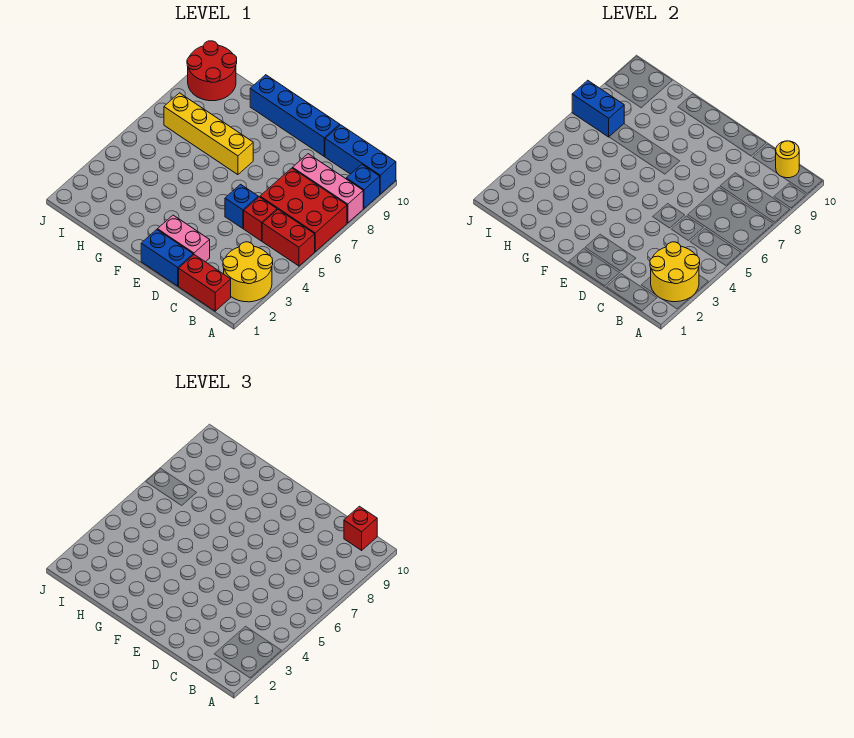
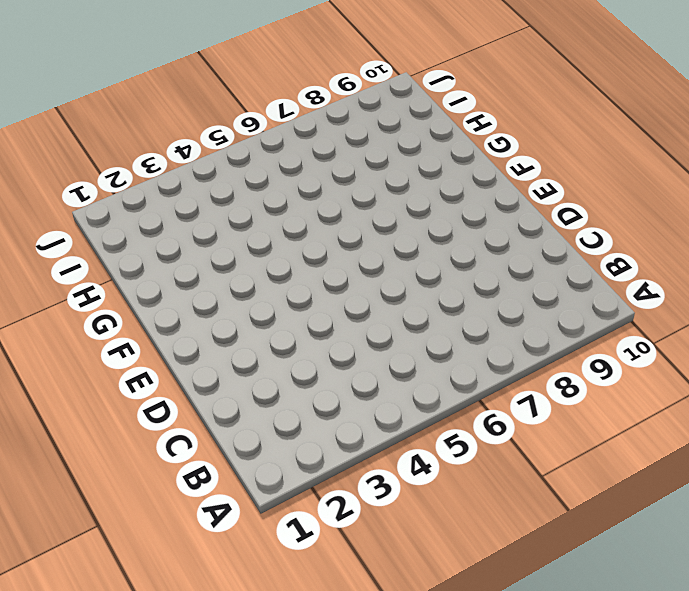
none -> yellow round brick A2:B3 level 1
none -> red brick A5:B5 level 1
none -> red brick A6:C7 level 1

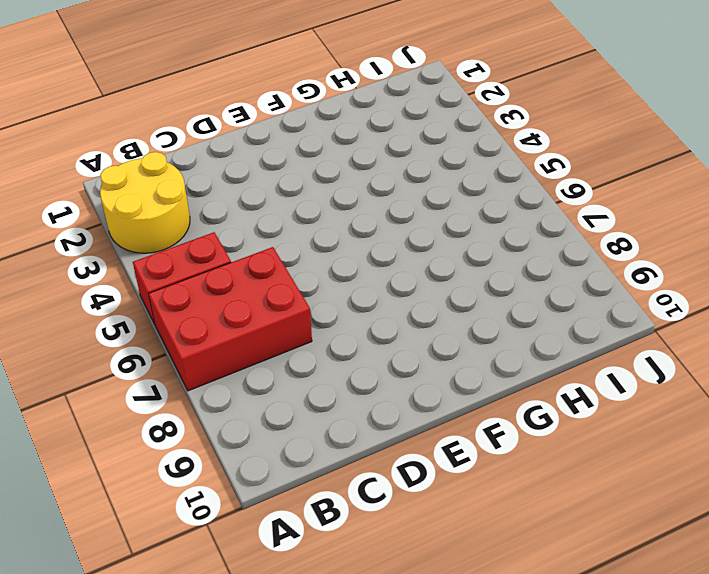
none -> pink brick A8:C8 level 1
none -> blue brick A9 level 1
none -> blue brick A10:C10 level 1

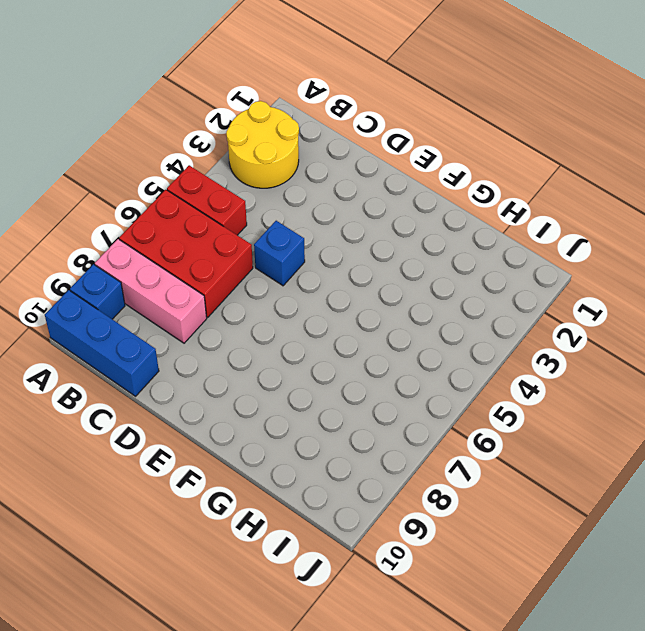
none -> red brick B1:C1 level 1
none -> red brick C5 level 1
none -> blue brick D1:E1 level 1

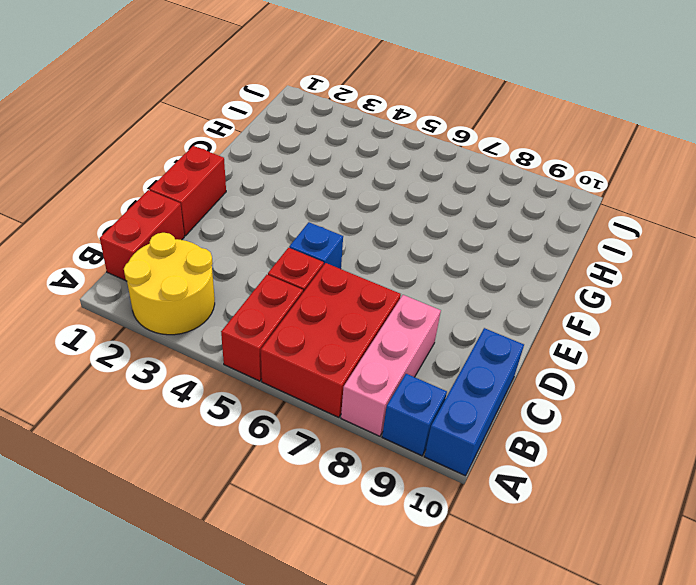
red brick D1:E1 level 1 -> blue brick D1:E1 level 1
none -> pink brick D2:E2 level 1
none -> blue brick D10:G10 level 1
none -> yellow brick F7:I7 level 1

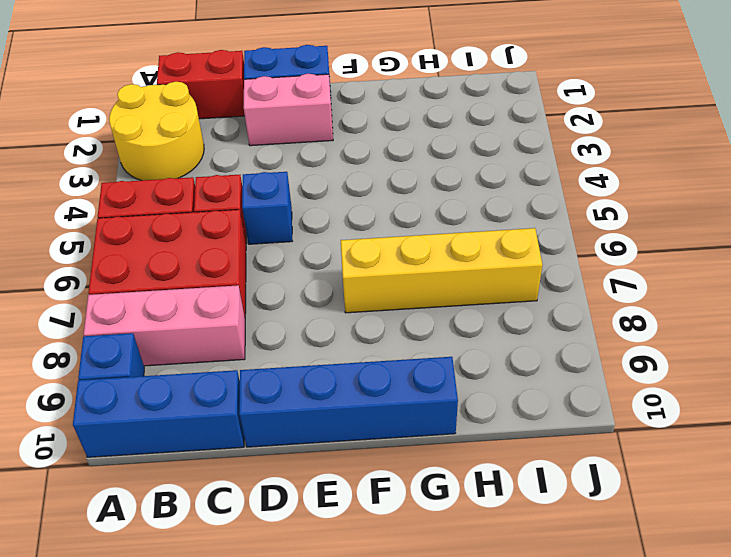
none -> red round brick I9:J10 level 1
none -> yellow round brick A2:B3 level 2
none -> yellow round brick B10 level 2

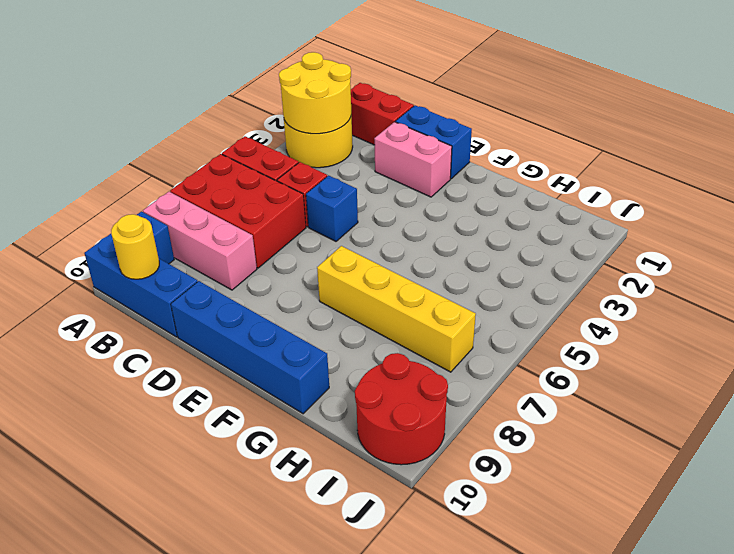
none -> blue brick I7:J7 level 2
none -> red brick B10 level 3

